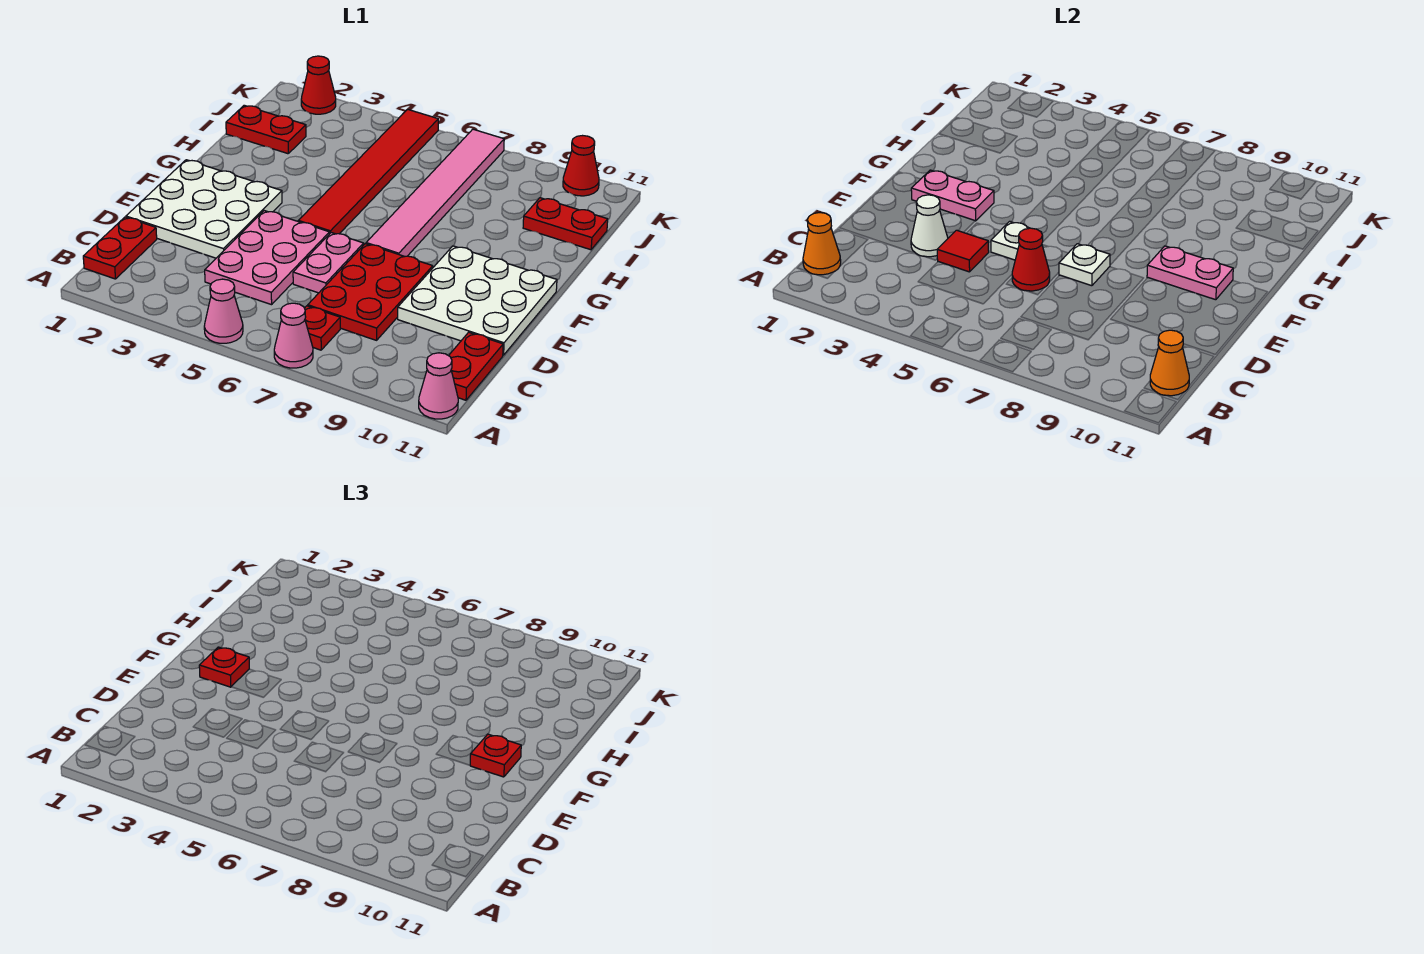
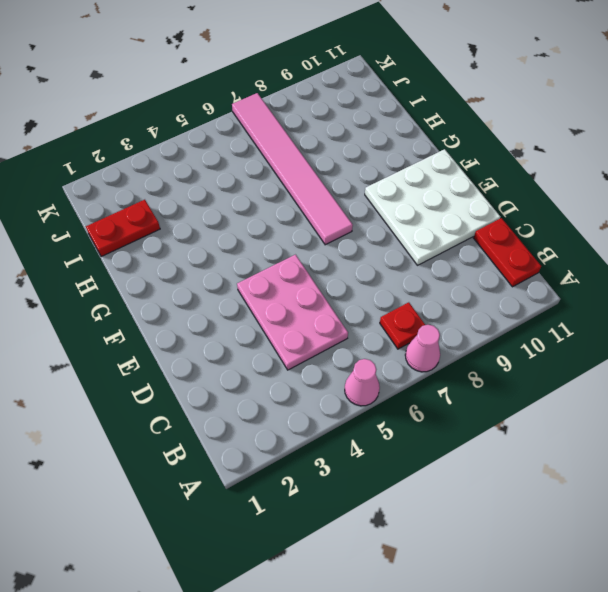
none -> pink cone A11 level 1
none -> red plate B1:C1 level 1
none -> red plate C7:E8 level 1

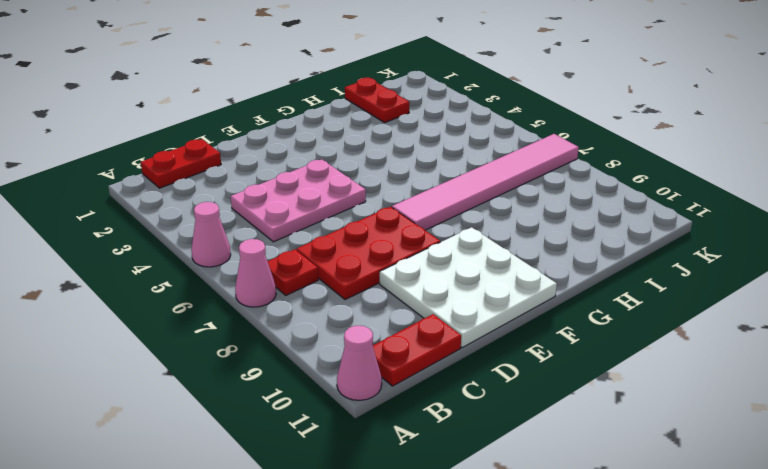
none -> white plate D1:F3 level 1
none -> pink plate D6:E6 level 1
none -> red tile F5:K5 level 1

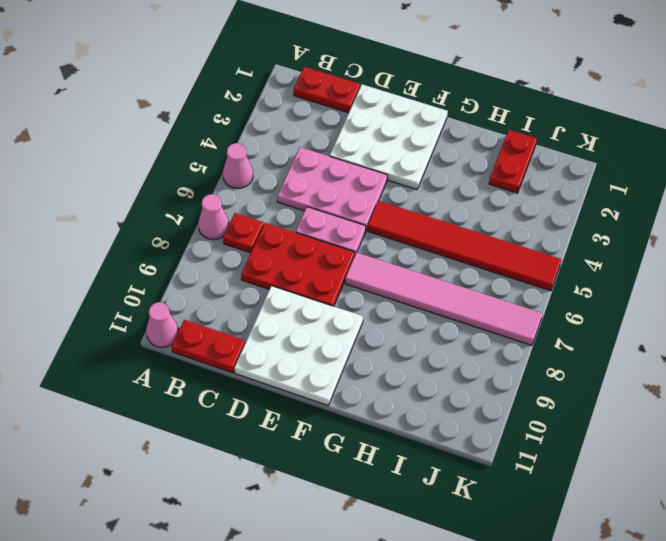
none -> red plate I10:I11 level 1
none -> red cone K2 level 1
none -> red cone K10 level 1

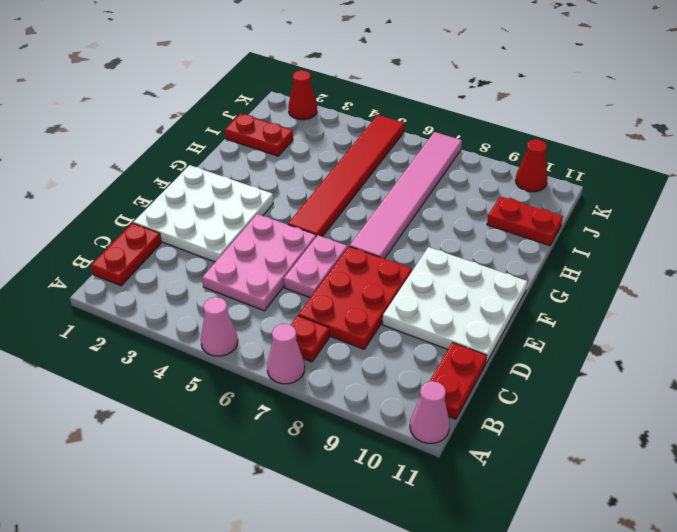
none -> orange cone B1 level 2
none -> orange cone B11 level 2
none -> white cone D3 level 2

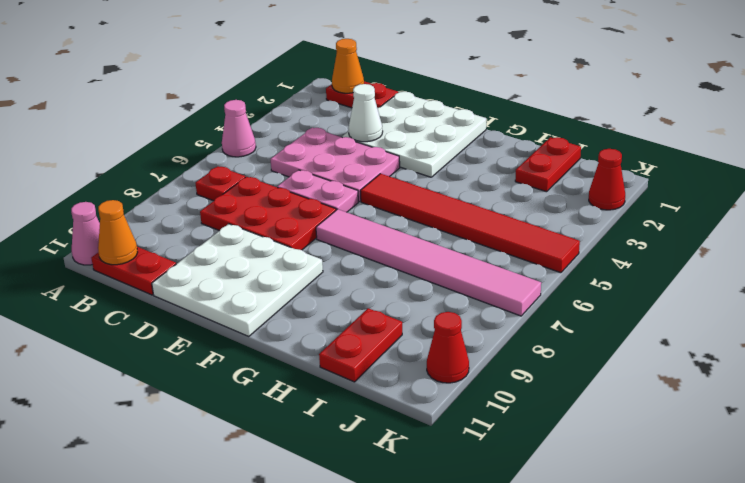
none -> pink cone A7 level 1
none -> red tile D4 level 2
none -> red cone D6 level 2

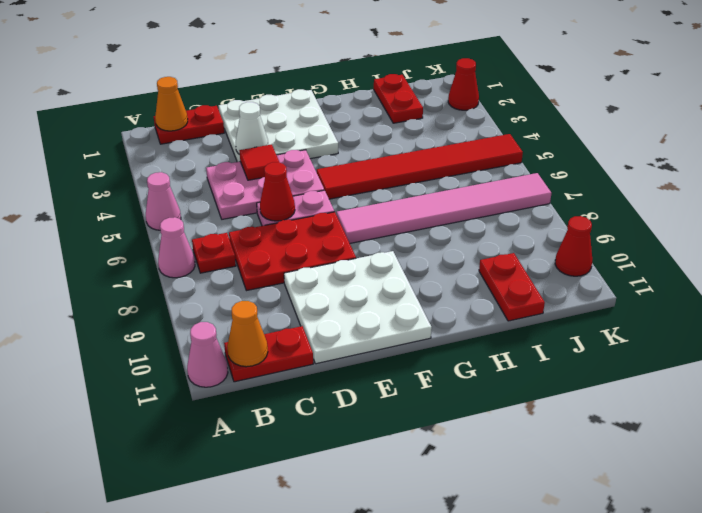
none -> white plate E5 level 2
none -> white plate E7 level 2
none -> pink plate F2:F3 level 2

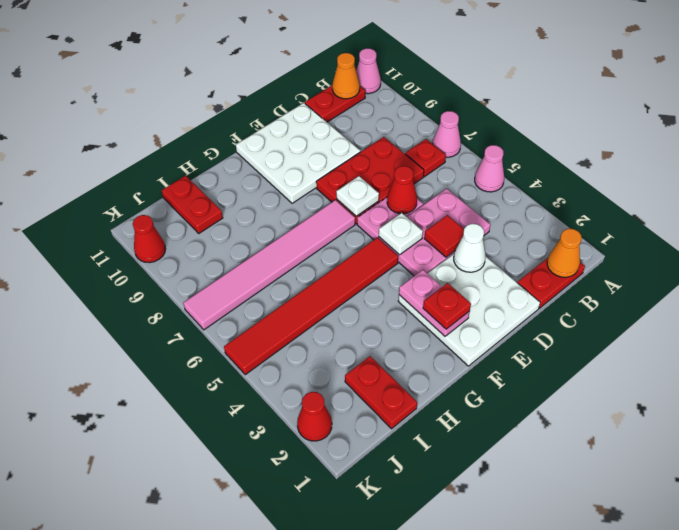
none -> pink plate F9:F10 level 2
none -> red plate F10 level 3

